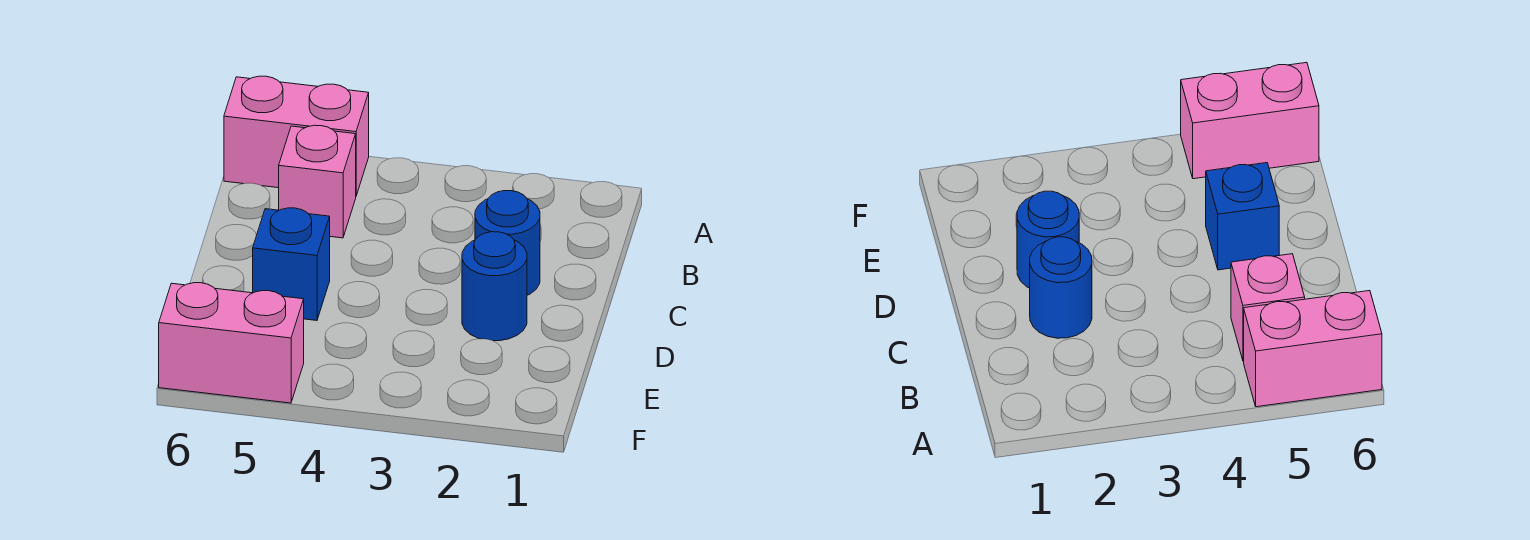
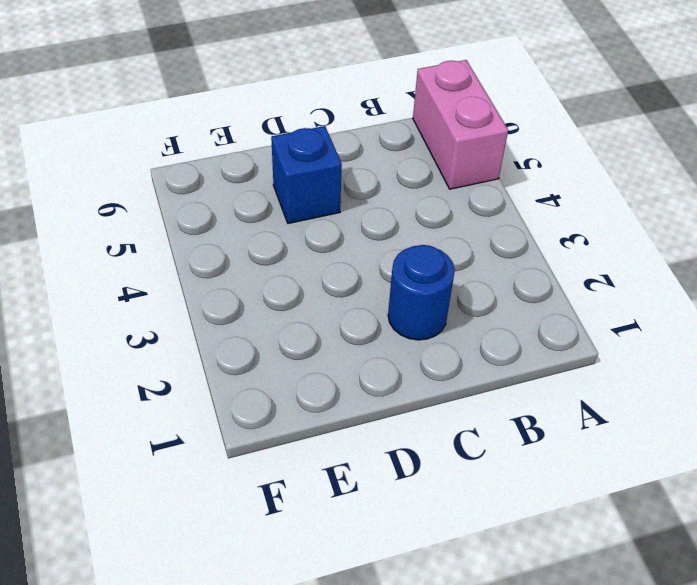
none -> pink brick B5 level 1
none -> blue round brick D2 level 1

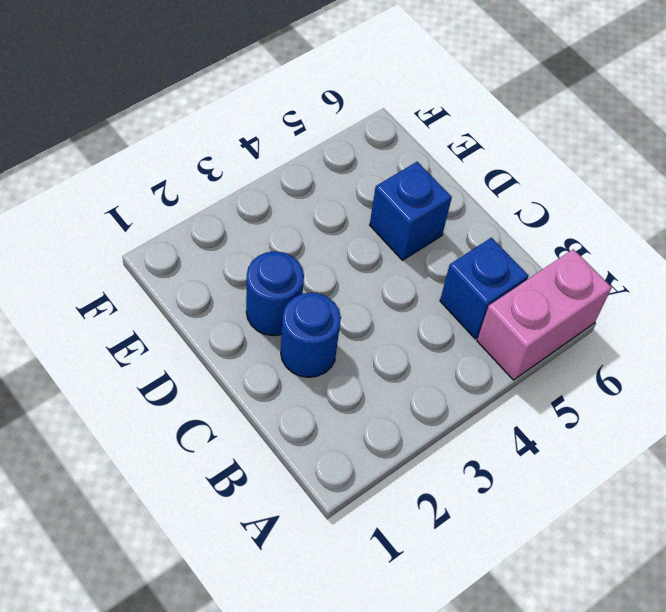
blue brick B5 level 1 -> pink brick B5 level 1
none -> pink brick F5:F6 level 1

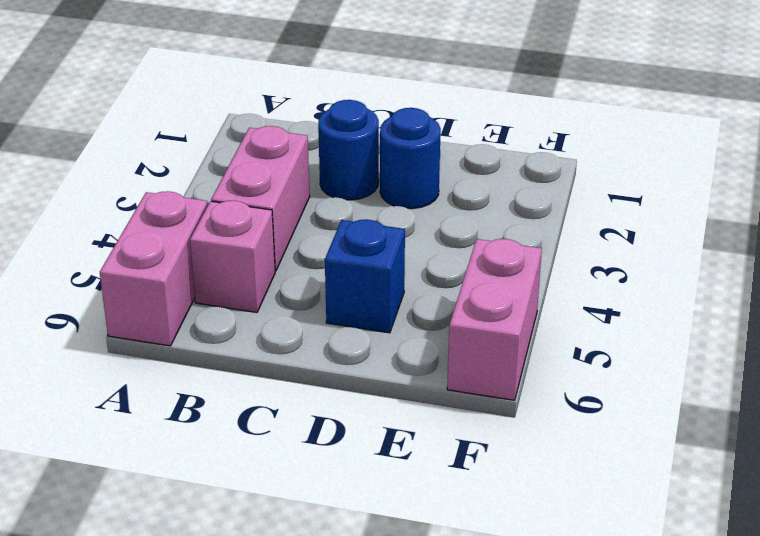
pink brick B3:B4 level 1 -> none

